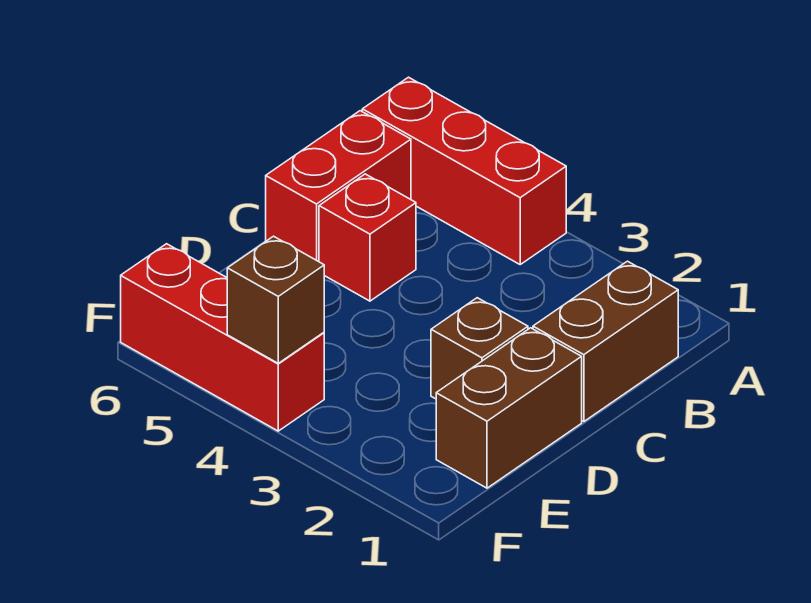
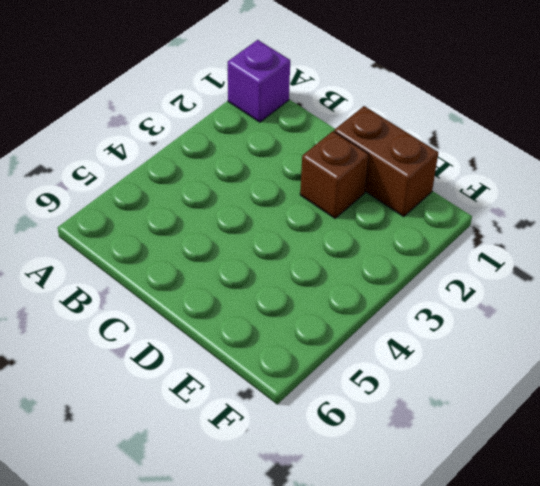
purple brick A1 level 1 -> none
none -> red brick A4:A6 level 1
none -> brown brick B1:C1 level 1

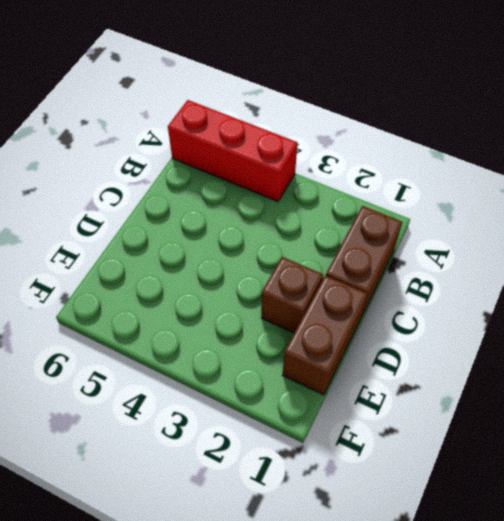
none -> red brick B6:C6 level 1
none -> red brick C5 level 1

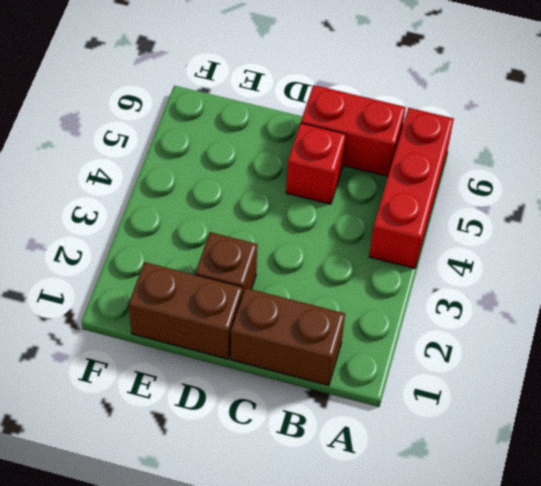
none -> red brick F4:F6 level 1
none -> brown brick F4 level 2

